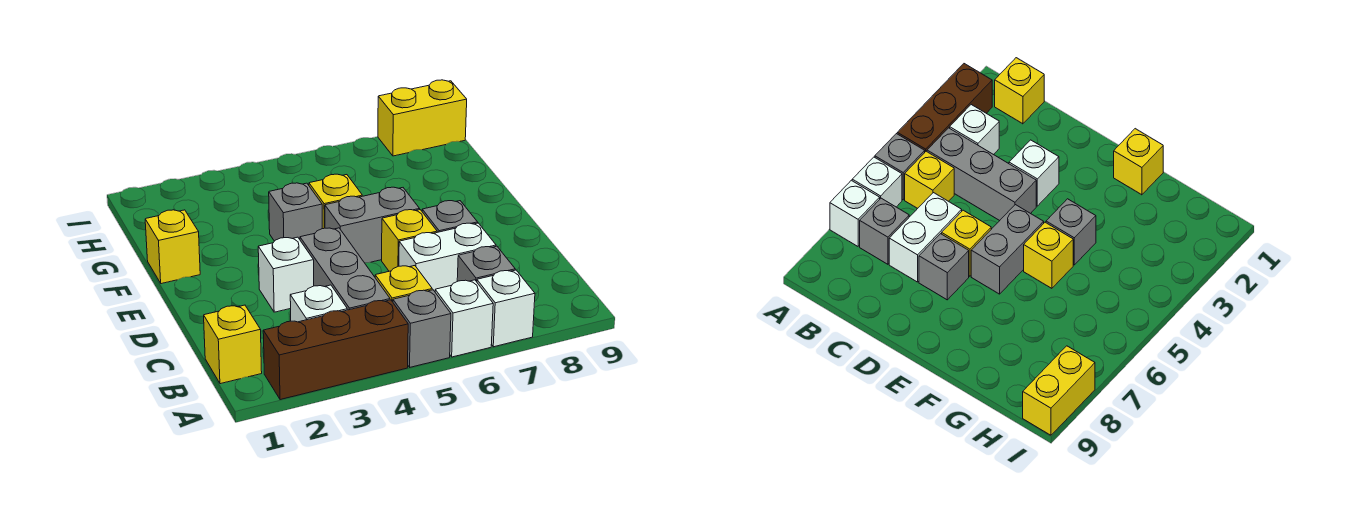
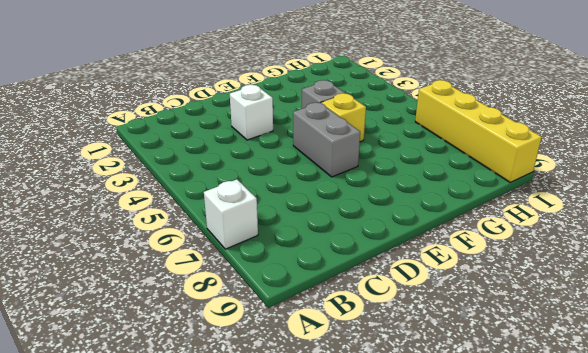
yellow brick I6:I9 level 1 -> yellow brick I8:I9 level 1
none -> brown brick A2:A4 level 1
none -> grey brick A5 level 1
none -> white brick A6 level 1

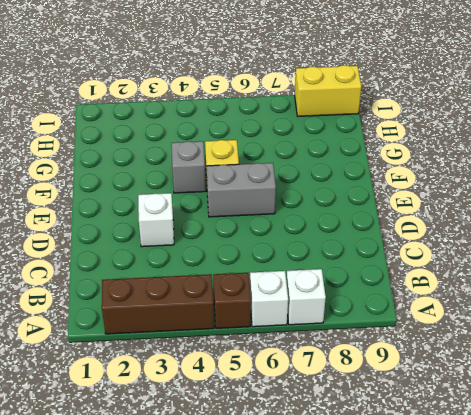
brown brick A5 level 1 -> grey brick A5 level 1
none -> yellow brick B1 level 1
none -> white brick B3 level 1
none -> grey brick B4:D4 level 1

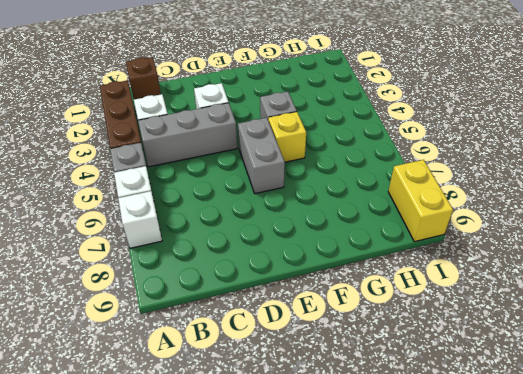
brown brick B1 level 1 -> yellow brick B1 level 1
none -> yellow brick B5 level 1
none -> grey brick B7 level 1
none -> white brick C6:C7 level 1

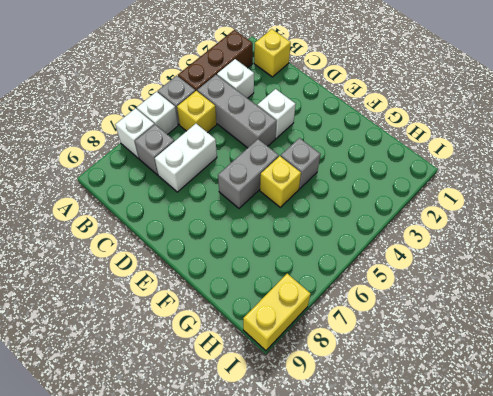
none -> yellow brick D6 level 1
none -> grey brick D7 level 1
none -> yellow brick F1 level 1

